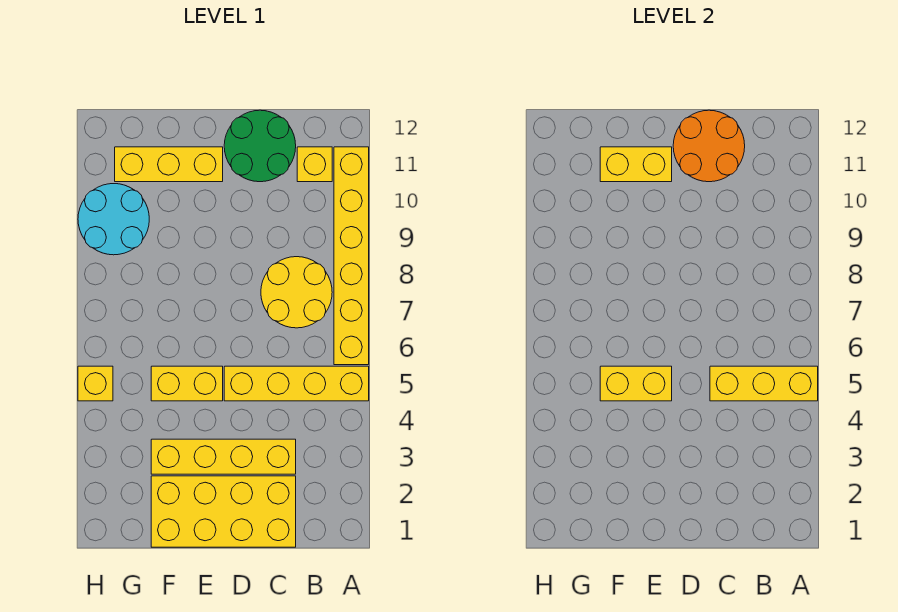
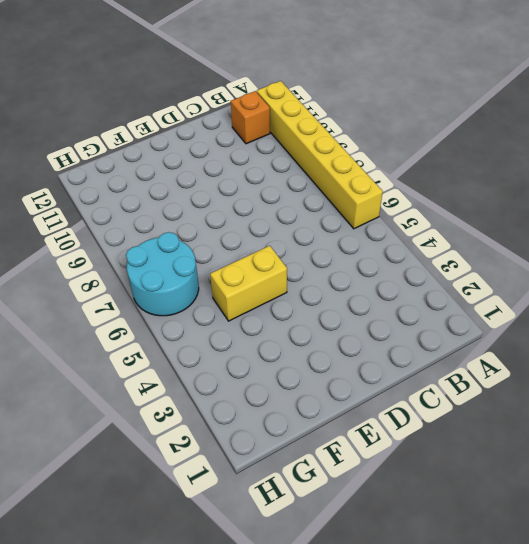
orange brick B11 level 1 -> yellow brick B11 level 1
cyan round brick G6:H7 level 1 -> cyan round brick G9:H10 level 1
none -> yellow brick A5:D5 level 1
none -> yellow round brick B7:C8 level 1
none -> yellow brick C1:F2 level 1

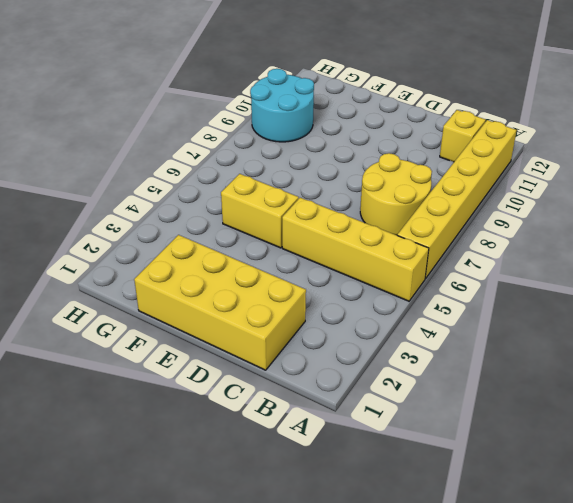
none -> yellow brick C3:F3 level 1
none -> green round brick C11:D12 level 1
none -> yellow brick E11:G11 level 1

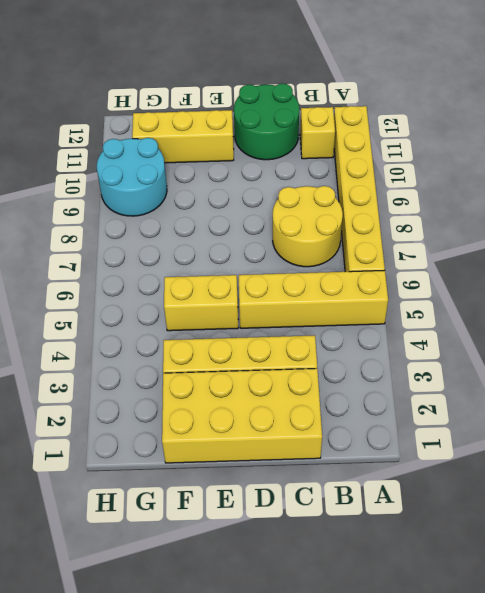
none -> yellow brick H5 level 1
none -> yellow brick A5:C5 level 2
none -> orange round brick C11:D12 level 2

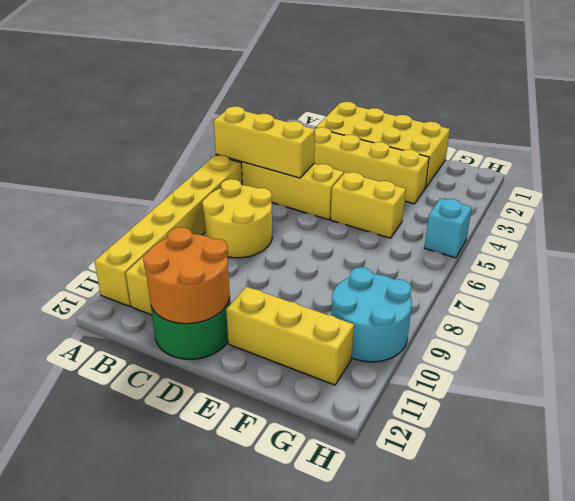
cyan brick H5 level 1 -> yellow brick H5 level 1
none -> yellow brick E5:F5 level 2
none -> yellow brick E11:F11 level 2

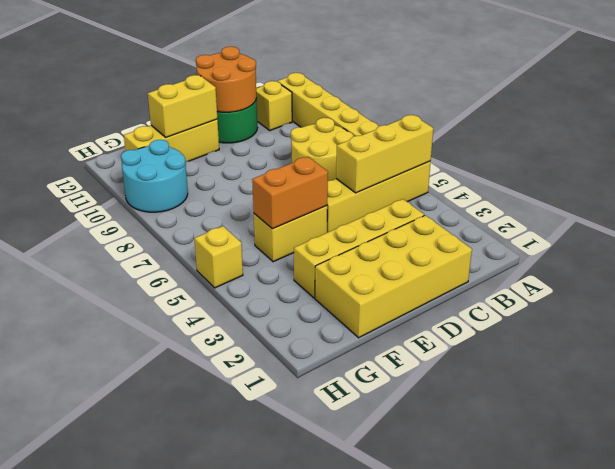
orange brick E5:F5 level 2 -> yellow brick E5:F5 level 2

